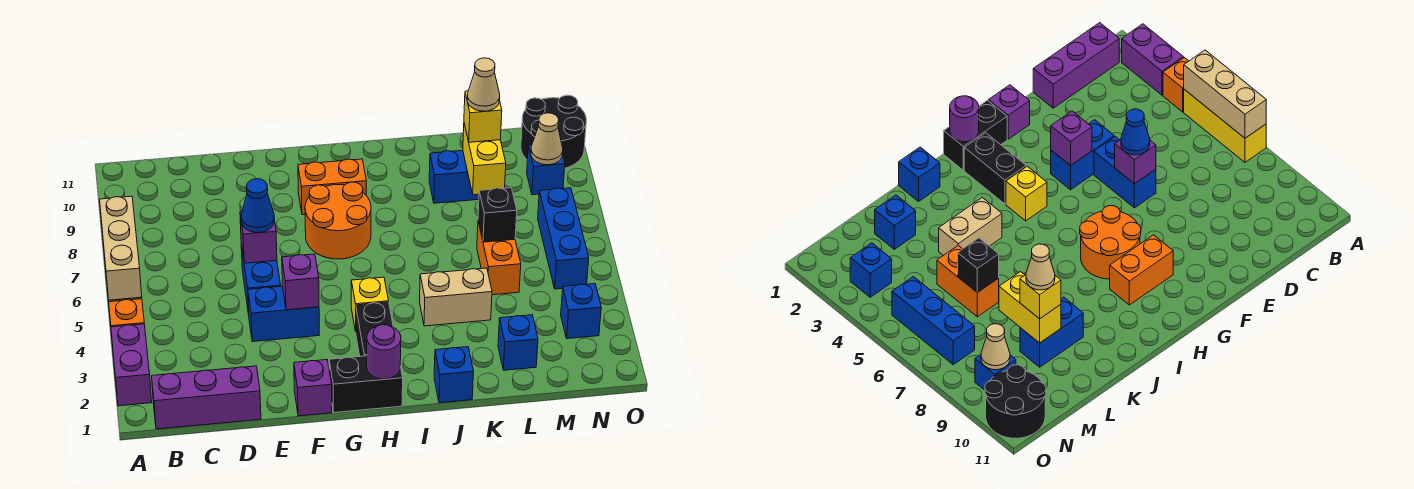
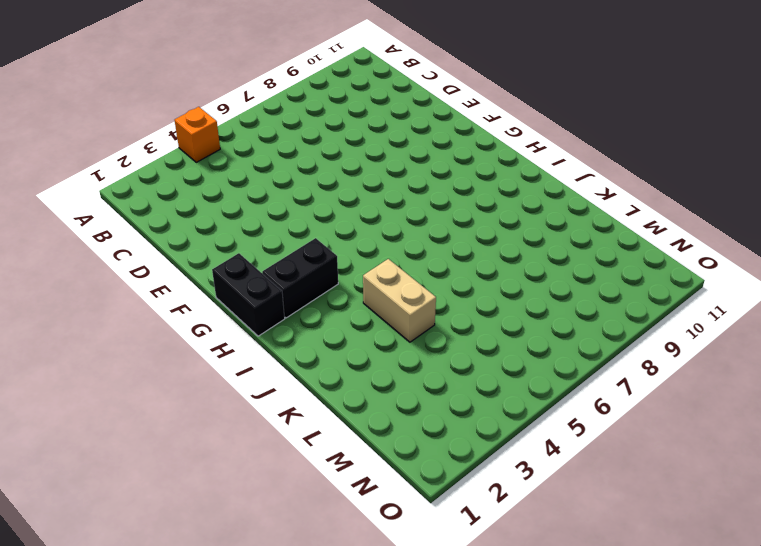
none -> purple brick A2:A3 level 1
none -> yellow brick A5:A7 level 1
none -> purple brick B1:D1 level 1
none -> blue brick E4:F4 level 1

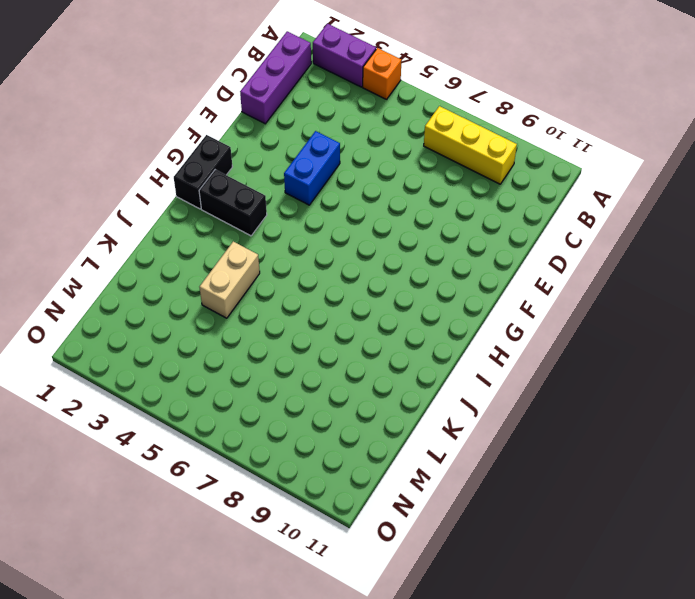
yellow brick B7:B9 level 1 -> yellow brick A5:A7 level 1
none -> blue brick E5:E6 level 1
none -> purple brick F1 level 1
none -> orange round brick G7:H8 level 1
none -> orange brick G9:H9 level 1

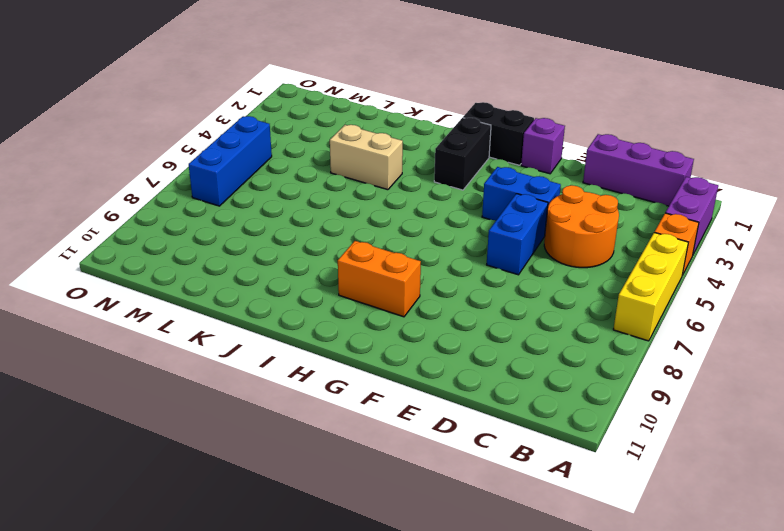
orange round brick C4:D5 level 1 -> orange round brick G7:H8 level 1
none -> yellow brick H4 level 1
none -> blue brick J1 level 1
none -> blue brick K9:L9 level 1
none -> blue brick L2 level 1

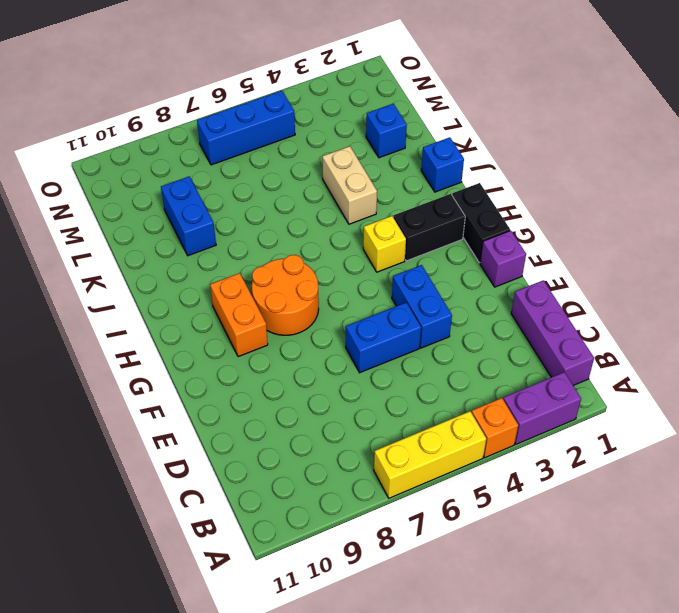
none -> orange brick L5:L6 level 1
none -> blue brick N3 level 1
none -> blue brick N9 level 1
none -> black round brick N10:O11 level 1

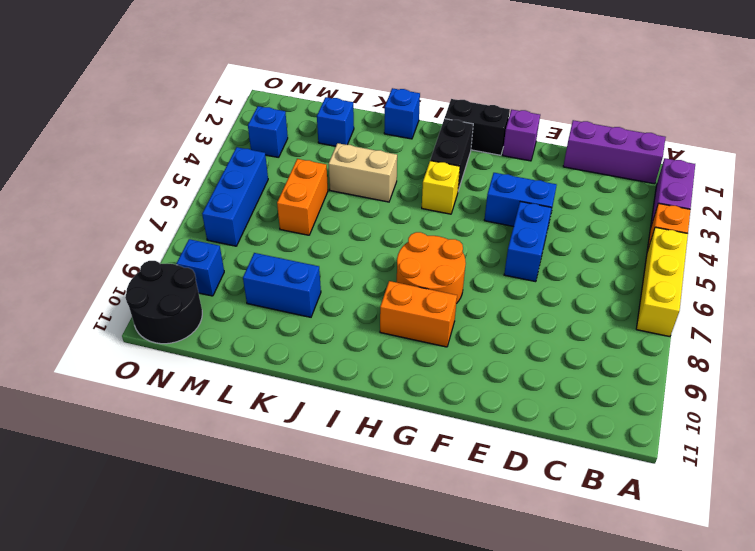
none -> tan brick A5:A7 level 2
none -> purple brick E6 level 2
none -> purple brick F4 level 2
none -> purple round brick H1 level 2

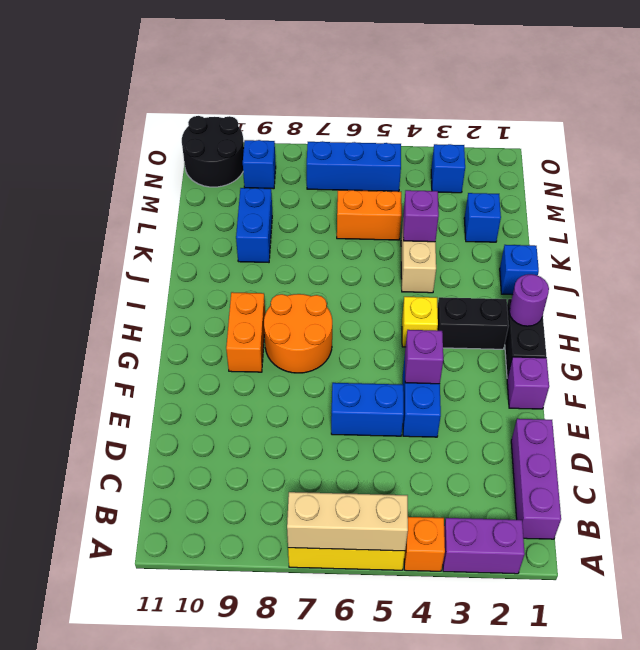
purple brick K4 level 2 -> purple brick E6 level 2
none -> black brick L6 level 2
none -> yellow brick L8:L9 level 2
none -> tan cone N9 level 2
none -> blue cone E6 level 3

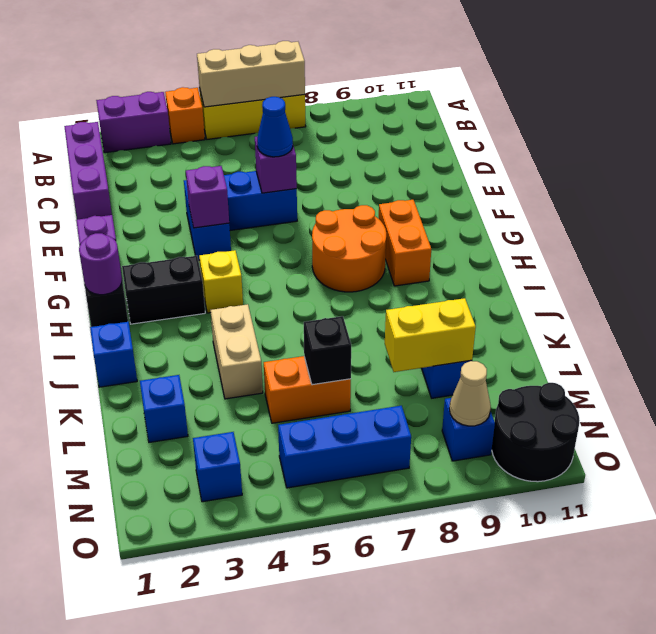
none -> yellow brick L9 level 3
none -> tan cone L9 level 4

